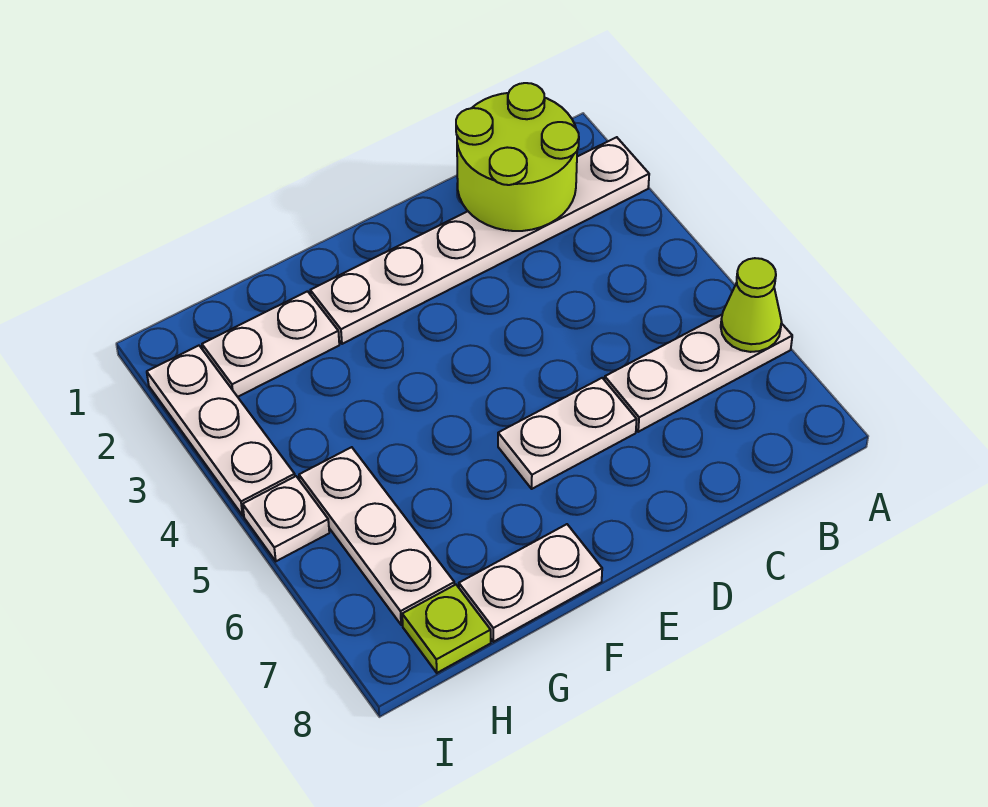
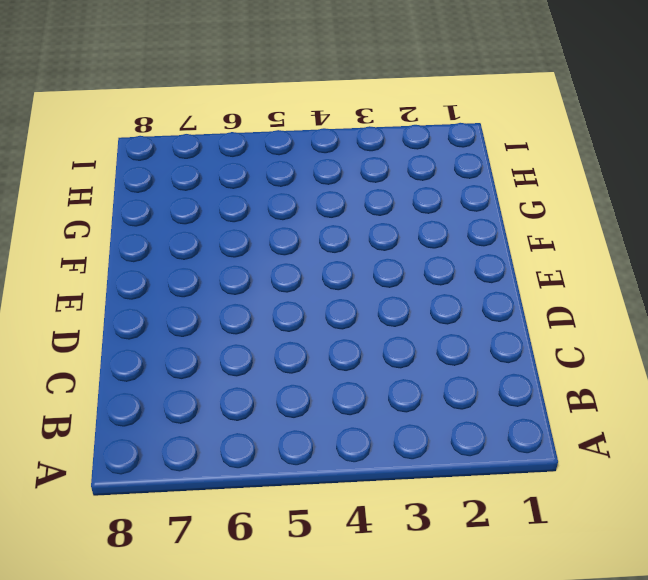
none -> white plate A2:F2 level 1
none -> white plate A6:C6 level 1

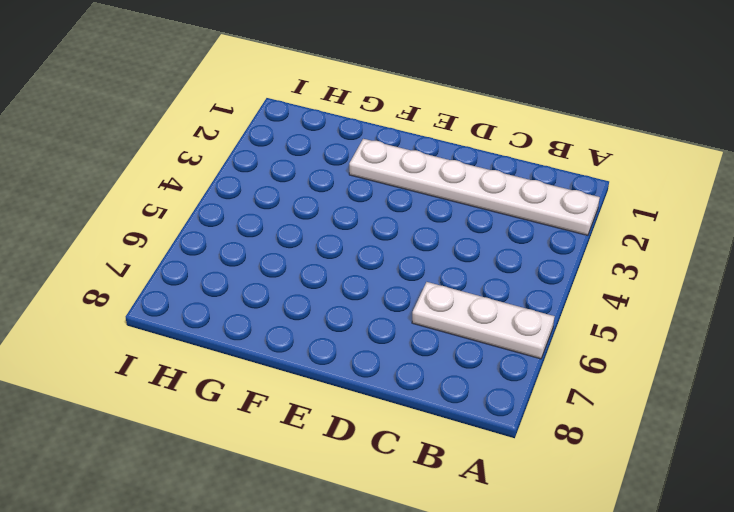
none -> white plate D6:E6 level 1
none -> white plate F8:G8 level 1

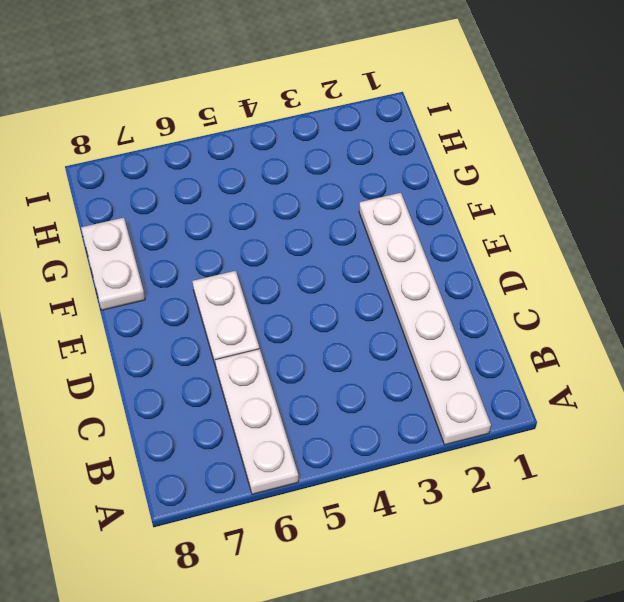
none -> white plate G2:H2 level 1
none -> white plate H5:H7 level 1

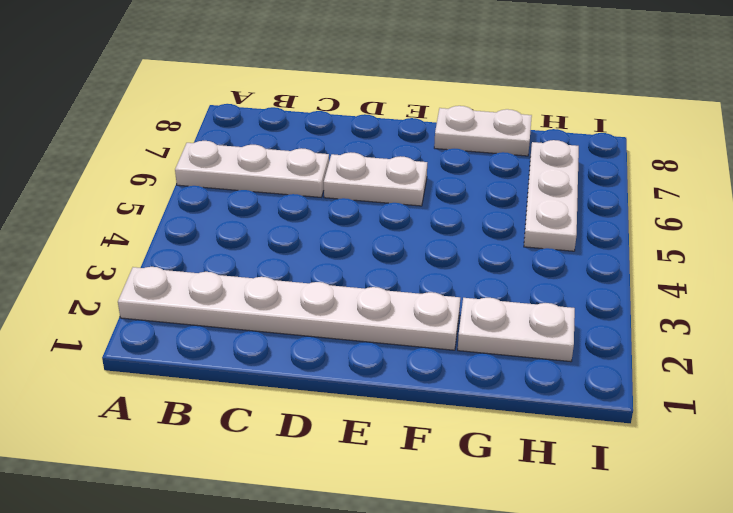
none -> lime plate H8 level 1
none -> white plate I2:I4 level 1

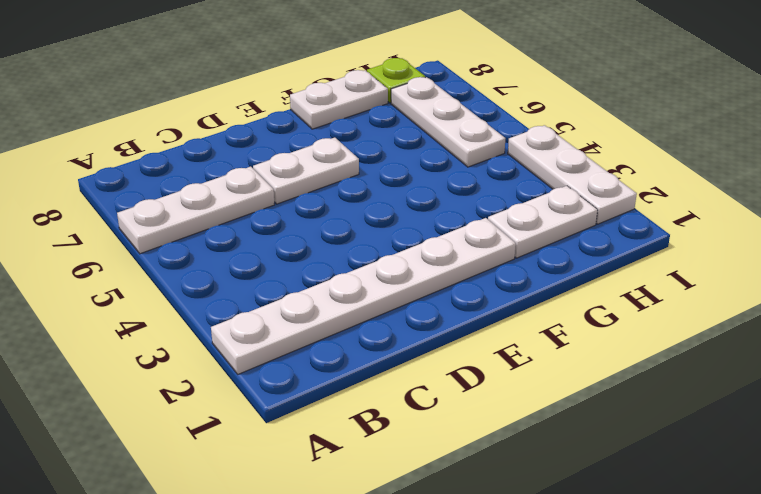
none -> white plate I5 level 1
none -> lime cone A6 level 2

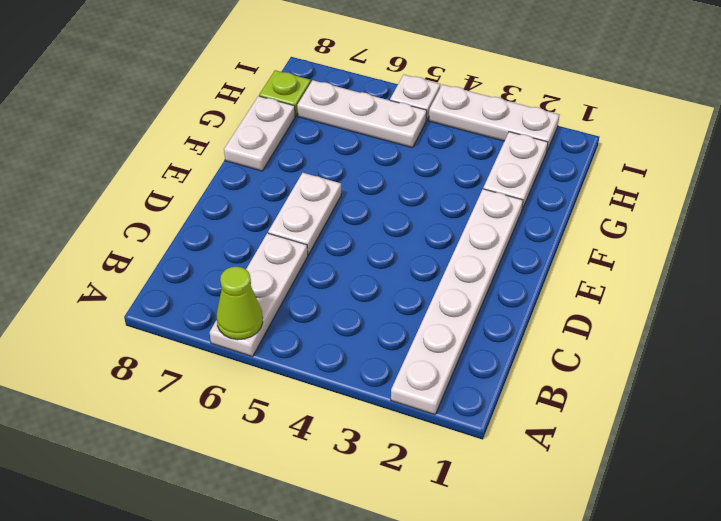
none -> lime round brick B1:C2 level 2

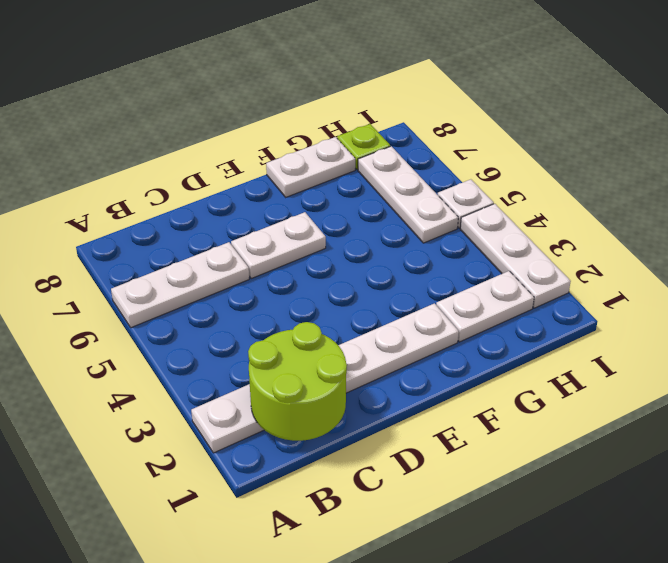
none -> lime cone A6 level 2

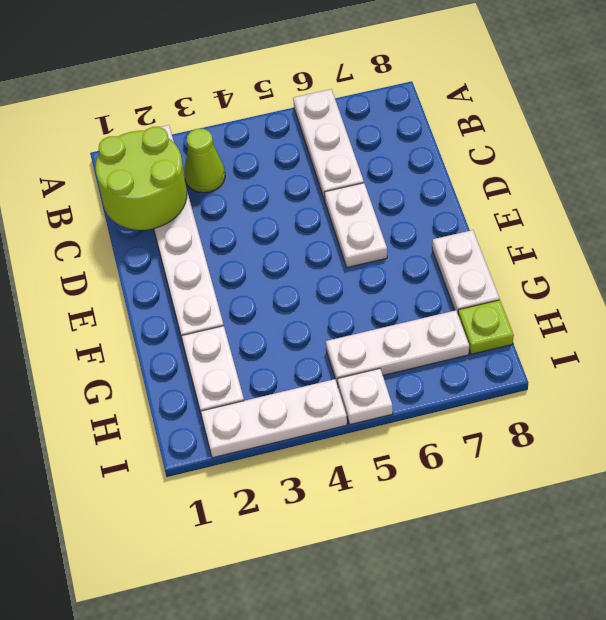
lime cone B3 level 1 -> lime cone A6 level 2

